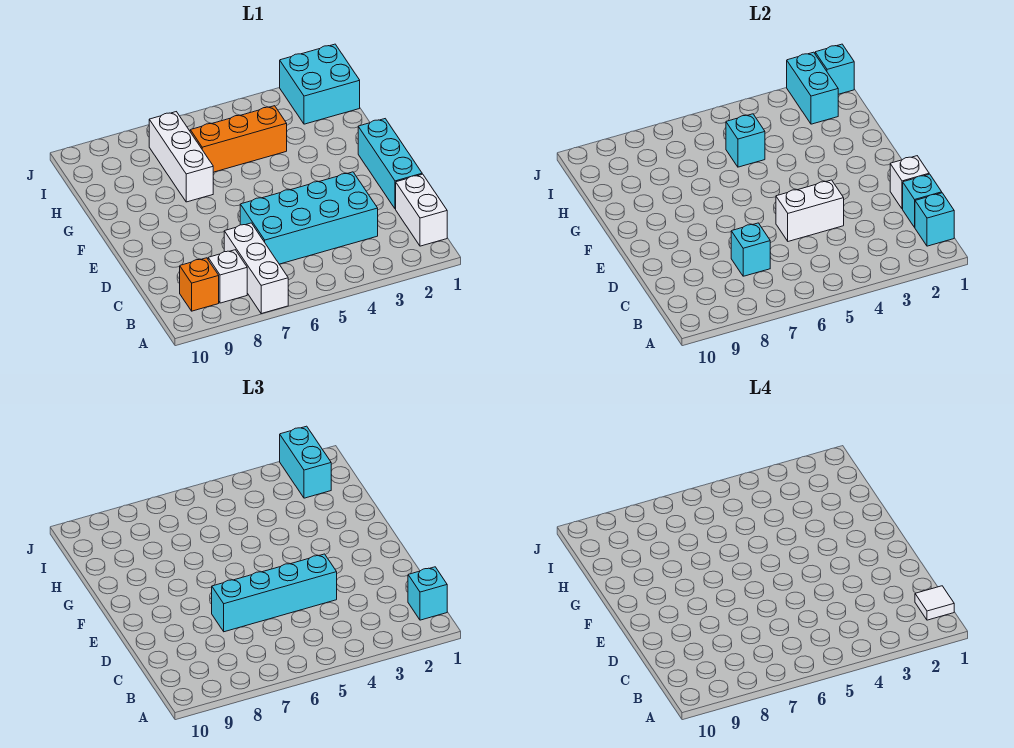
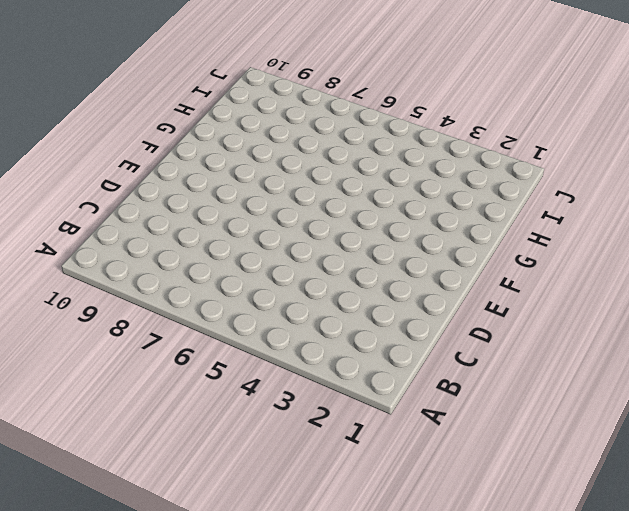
none -> white brick A7:C7 level 1
none -> white brick B1:C1 level 1
none -> white brick B8 level 1

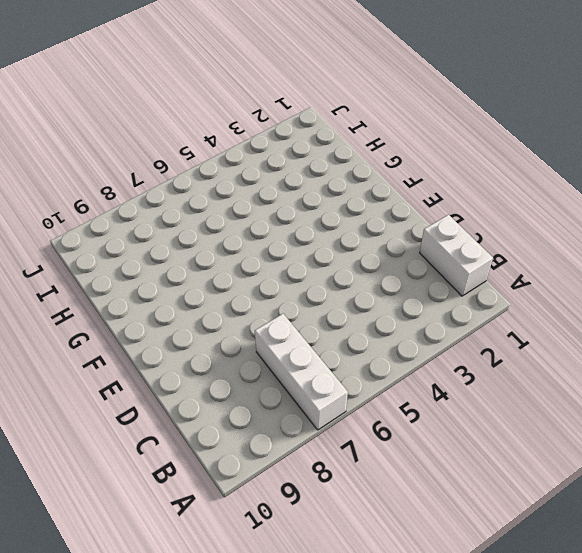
none -> white brick B8 level 1
none -> orange brick B9 level 1
none -> cyan brick C3:D6 level 1

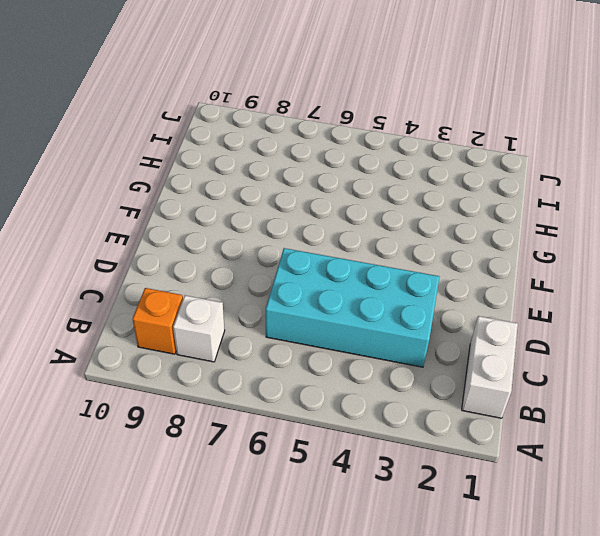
none -> white brick A7:C7 level 1
none -> cyan brick D1:F1 level 1
none -> white brick G7:I7 level 1

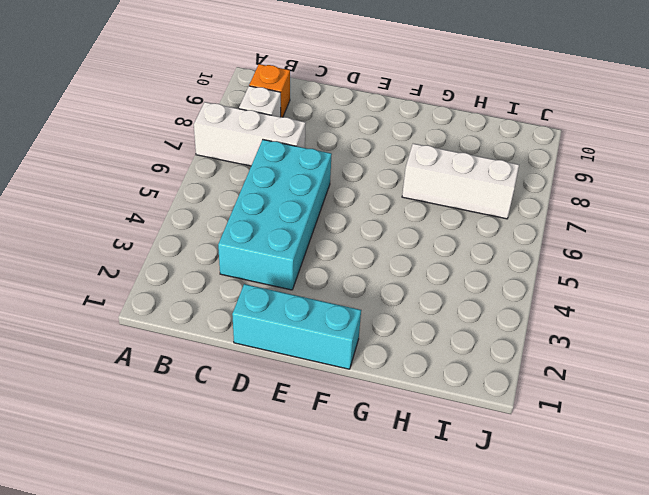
none -> white brick B1:C1 level 1
none -> orange brick H4:H6 level 1
none -> cyan brick I1:J2 level 1

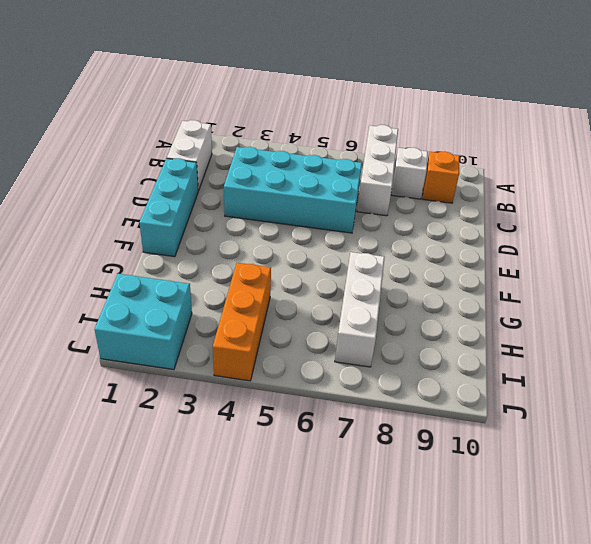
orange brick H4:J4 level 1 -> orange brick H4:H6 level 1
none -> cyan brick B1 level 2
none -> cyan brick C1 level 2
none -> cyan brick C7 level 2

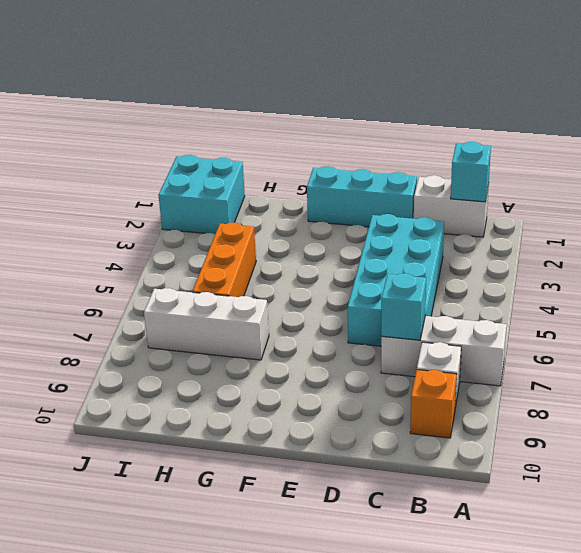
none -> cyan brick C1 level 2
none -> white brick D1 level 2
none -> white brick D4:D5 level 2

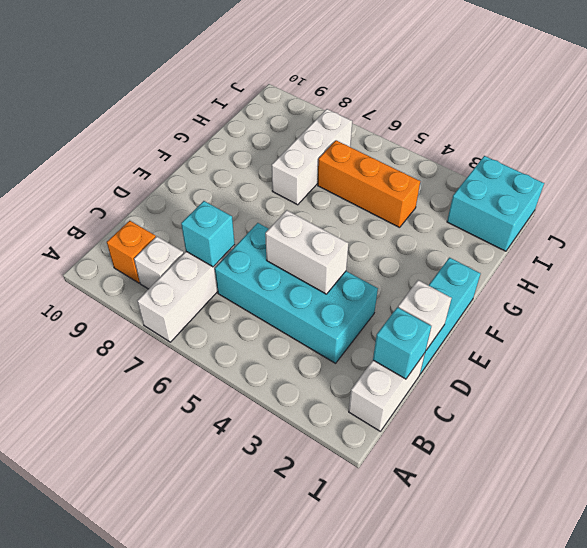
none -> cyan brick B1 level 2
none -> cyan brick H5 level 2
none -> cyan brick I2:J2 level 2

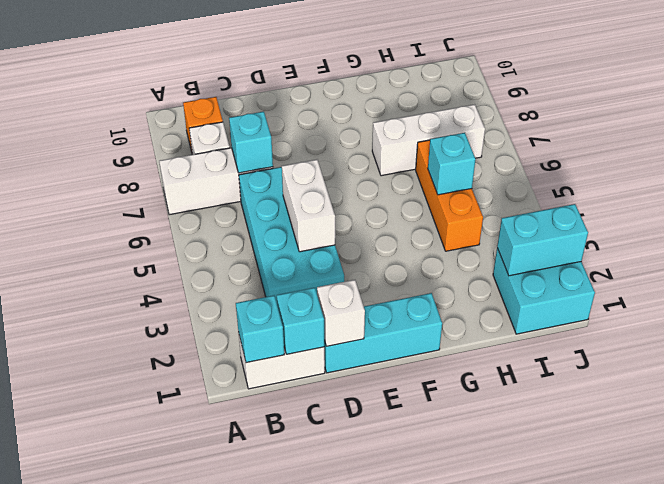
none -> cyan brick J1 level 2
none -> cyan brick B1 level 3
none -> cyan brick D4:D7 level 3

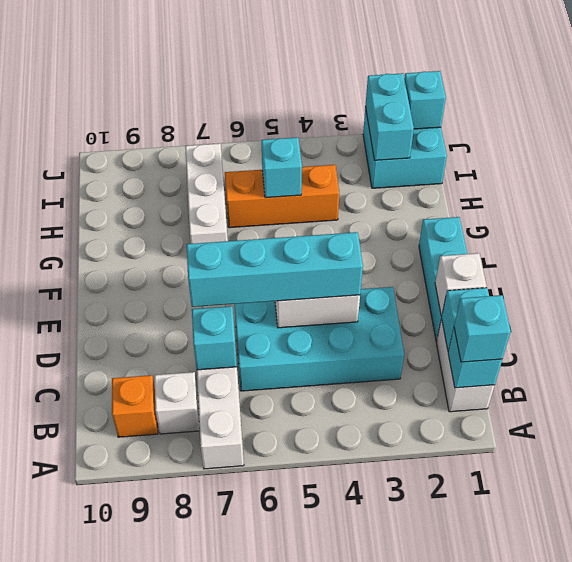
none -> cyan brick I2:J2 level 3
none -> white tile B1 level 4

